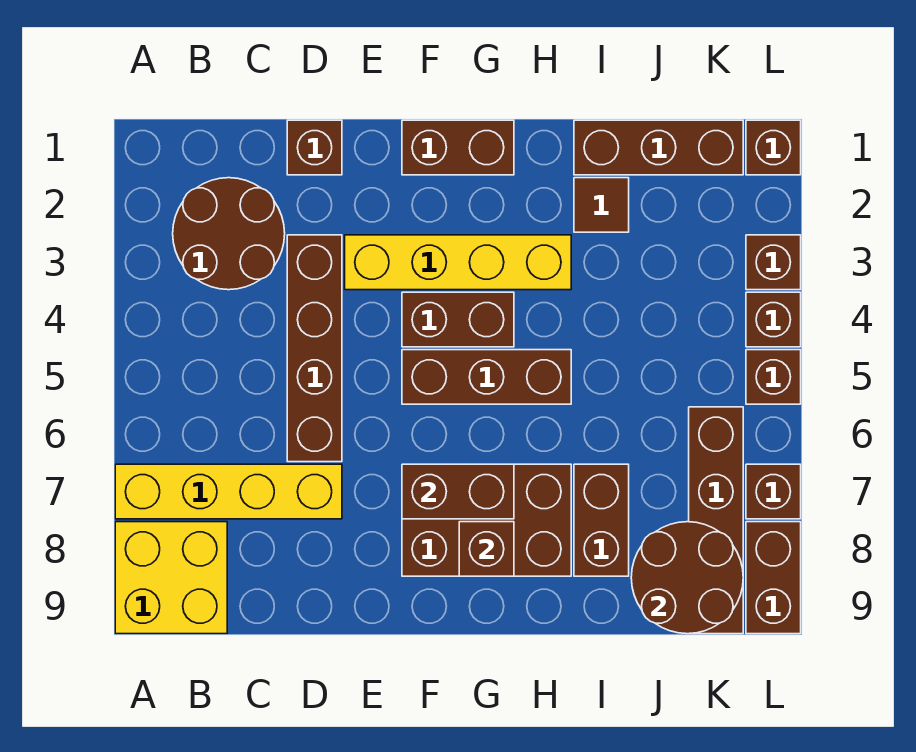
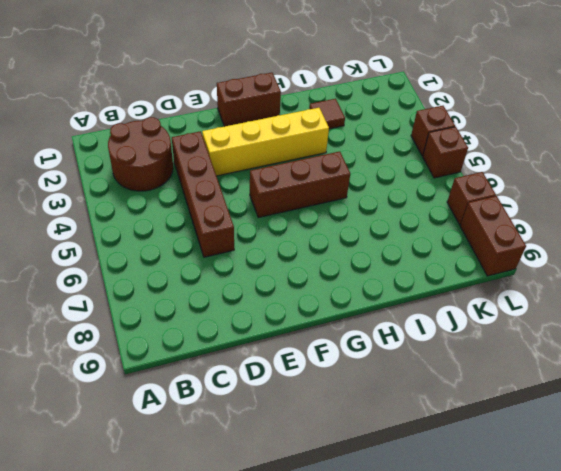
none -> yellow brick A7:D7 level 1
none -> yellow brick A8:B9 level 1
none -> brown brick D1 level 1

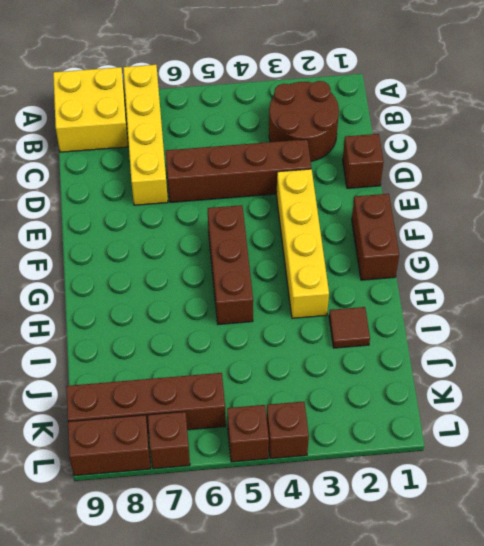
none -> brown brick F4:G4 level 1
none -> brown brick F7:H8 level 1
none -> brown brick I1:K1 level 1

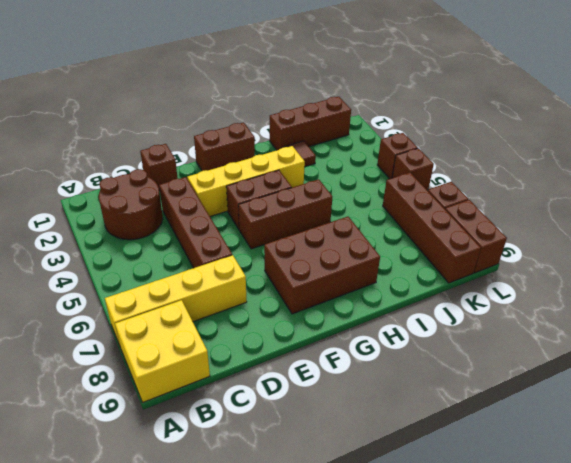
none -> brown brick I7:I8 level 1
none -> brown brick L1 level 1
none -> brown brick L3 level 1

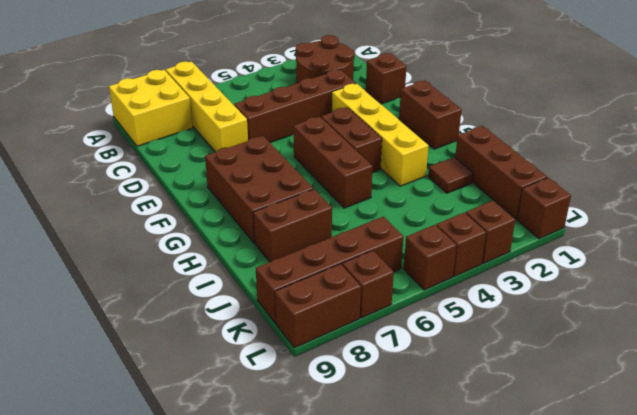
none -> brown brick F7:G7 level 2
none -> brown brick G8 level 2
none -> brown round brick J8:K9 level 2

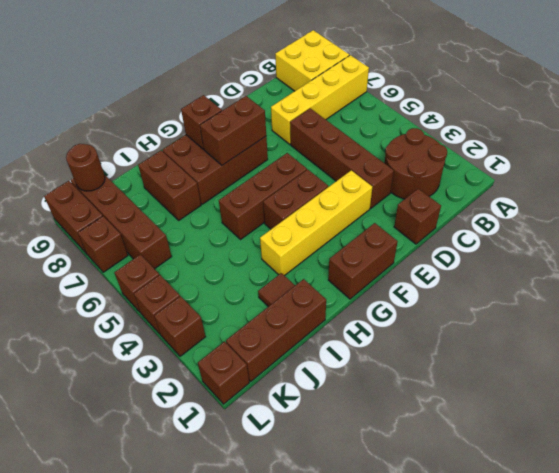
brown round brick K9 level 2 -> brown round brick J8:K9 level 2

